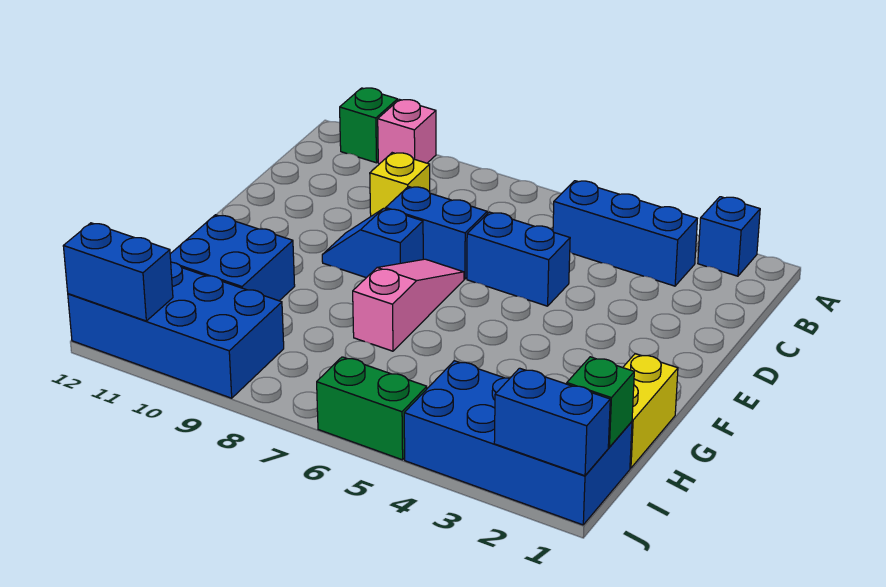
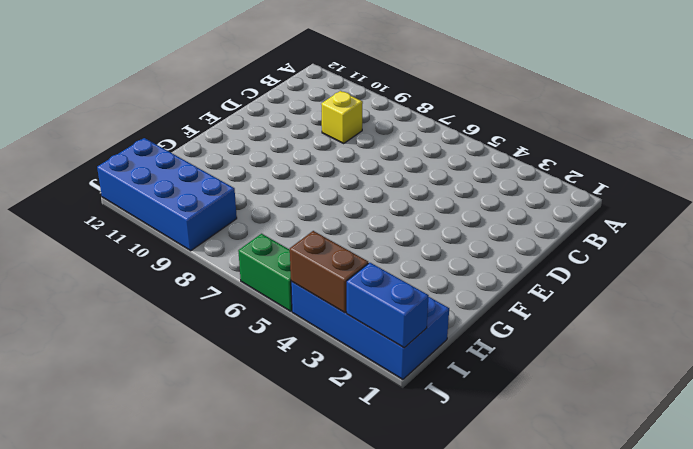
brown brick J3:J4 level 2 -> none
none -> blue brick A2 level 1
none -> pink brick A10 level 1
none -> green brick A11 level 1

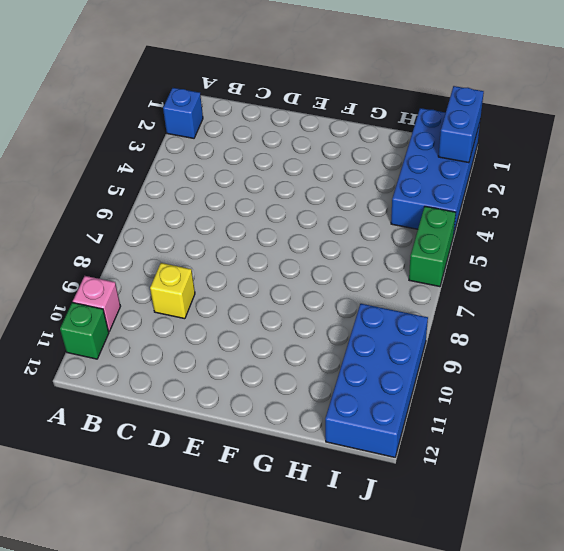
none -> blue brick B3:B5 level 1
none -> blue brick D5:D6 level 1
none -> blue brick D7:D8 level 1

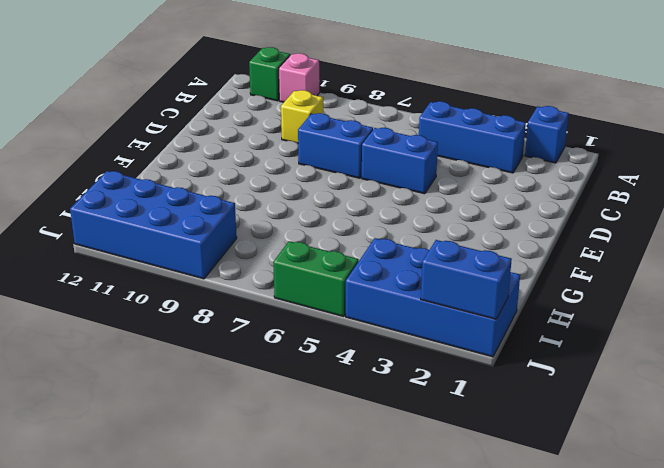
none -> pink slope E7:G7 level 1 top G
none -> blue slope E8:E9 level 1 top 8
none -> yellow brick G1:H1 level 1

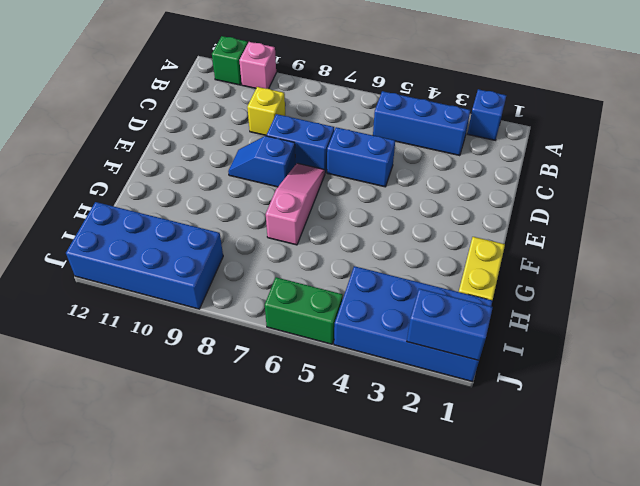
none -> blue brick G10:H11 level 1
none -> green brick I1 level 2
none -> blue brick J11:J12 level 2

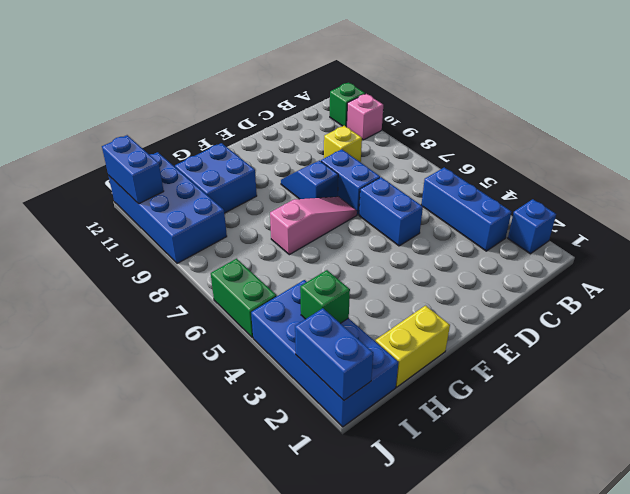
green brick I3 level 2 -> green brick I1 level 2

